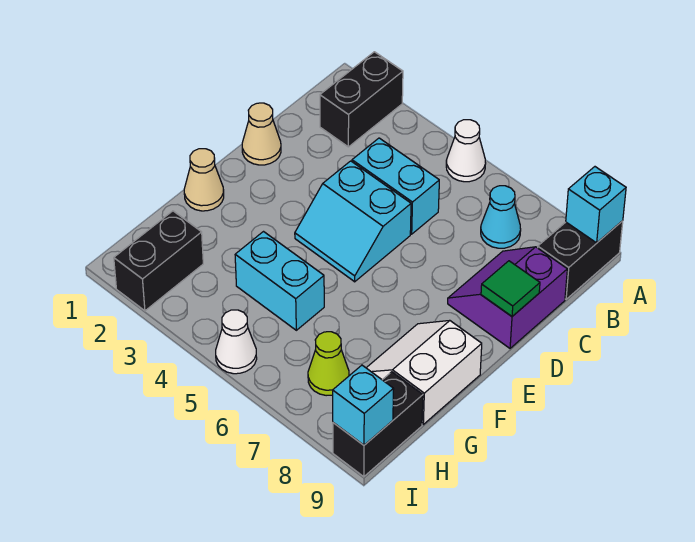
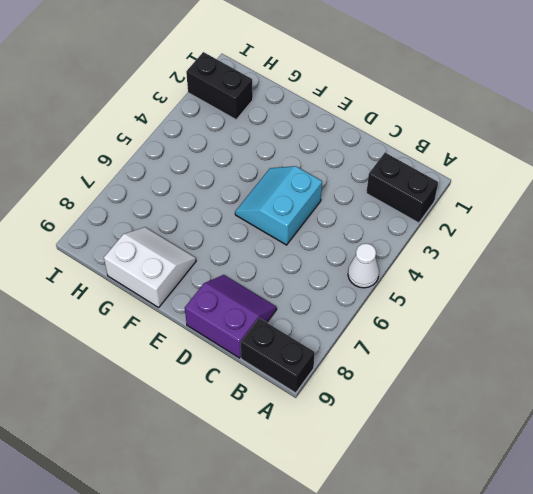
none -> cyan cone B7 level 1
none -> cyan brick C4:C5 level 1
none -> tan cone D1 level 1

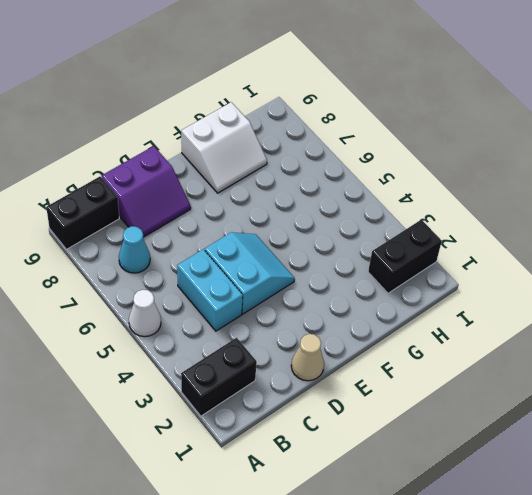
none -> tan cone F1 level 1
none -> cyan brick G4:G5 level 1
none -> lime cone H7 level 1

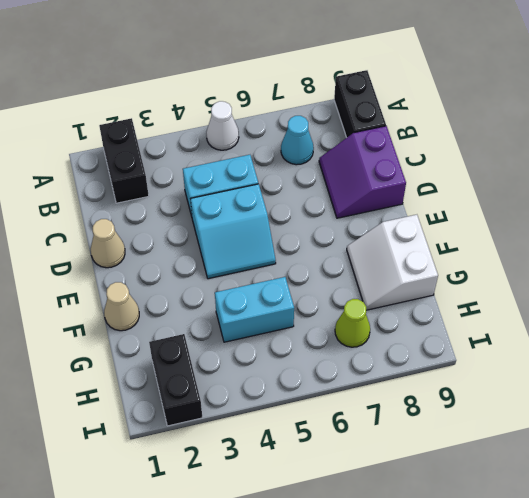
none -> black brick H9:I9 level 1
none -> white cone I5 level 1
none -> cyan brick A9 level 2

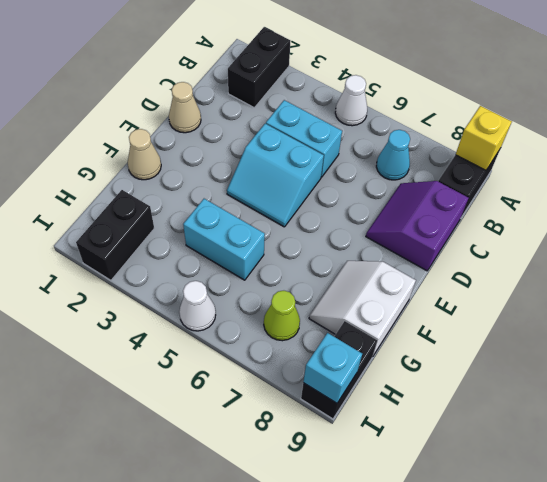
yellow brick A9 level 2 -> cyan brick A9 level 2
none -> green tile D9 level 2

